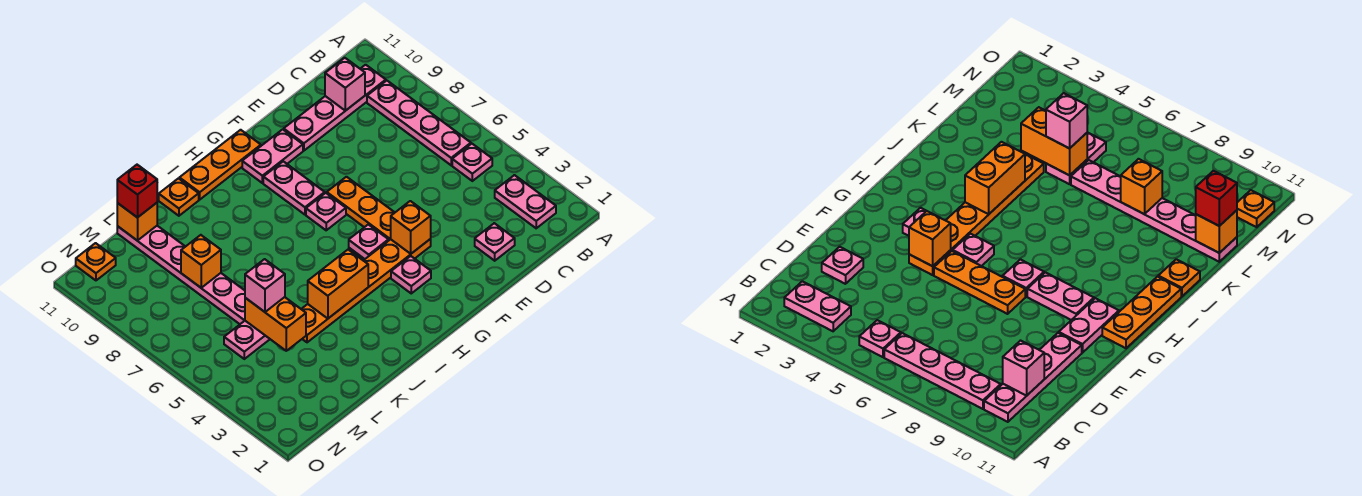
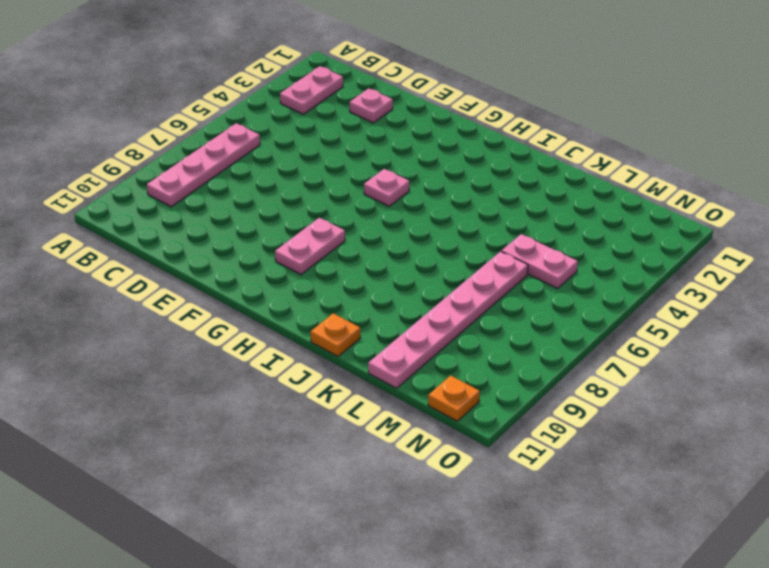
none -> pink plate B5 level 1
none -> pink plate B10:E10 level 1
none -> orange plate F4:K4 level 1

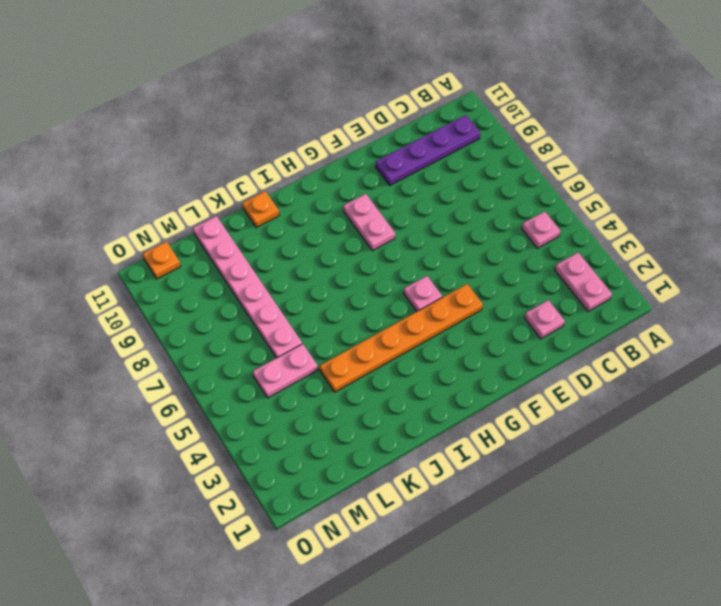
purple plate B10:E10 level 1 -> pink plate B10:E10 level 1
none -> pink plate B6:B9 level 1
none -> orange plate F5:F7 level 1
none -> pink plate F10:G10 level 1

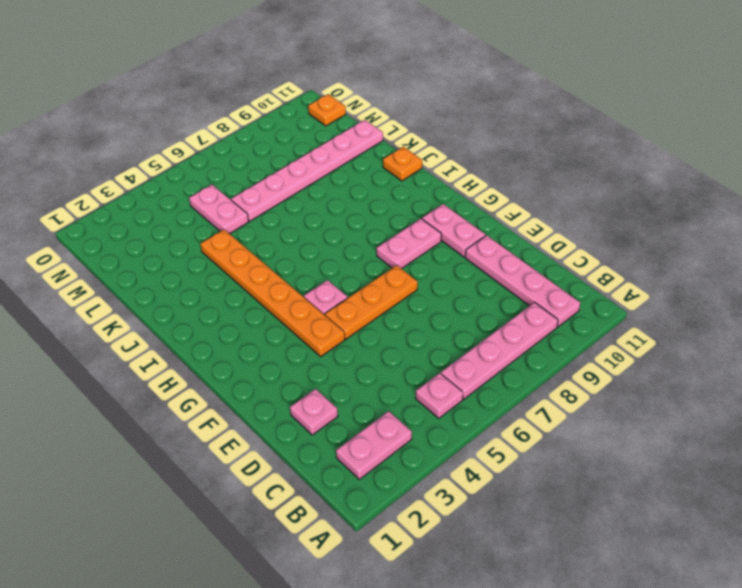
none -> pink plate G3 level 1
none -> pink plate G7 level 1
none -> orange plate G11:I11 level 1

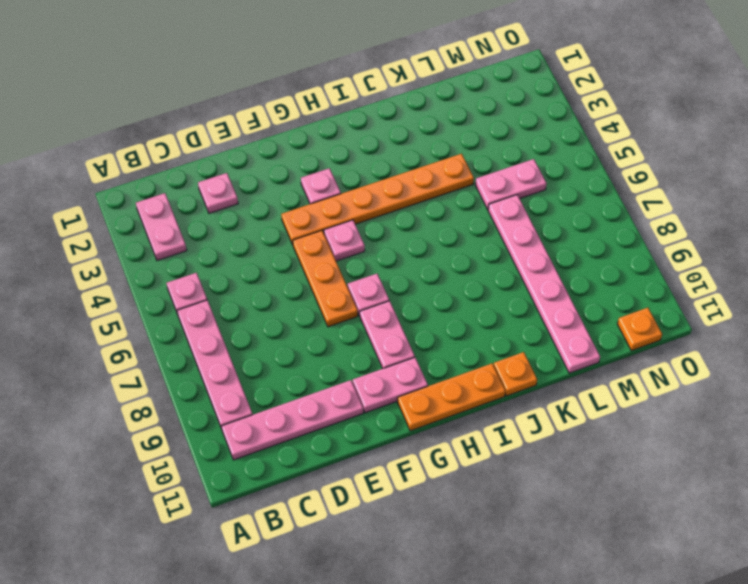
none -> pink brick C10 level 2
none -> orange brick F4 level 2
none -> orange brick I4:J4 level 2

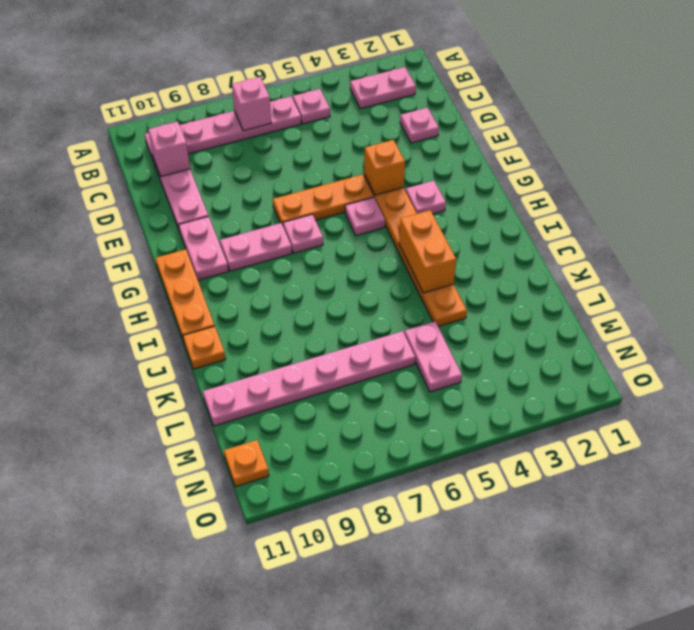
pink brick B7 level 2 -> pink brick L5 level 3
none -> orange brick L4:L5 level 2
none -> orange brick L8 level 2
none -> orange brick L11 level 2

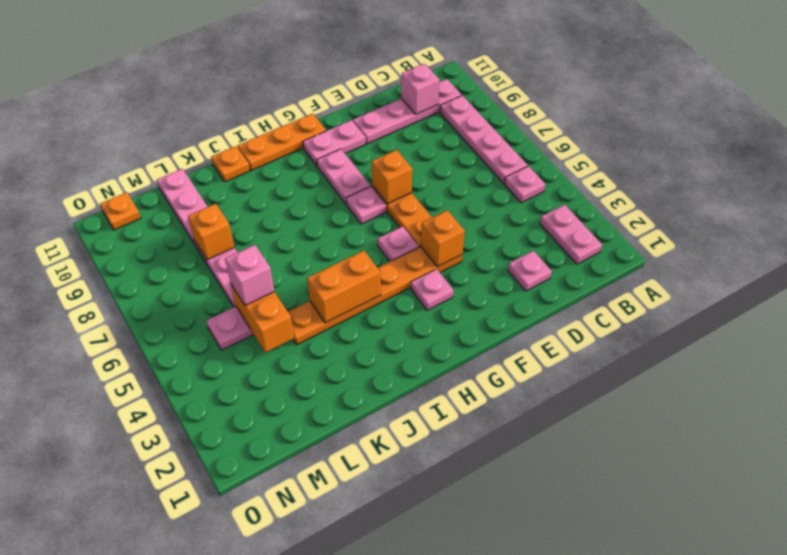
orange brick F7 level 2 -> orange brick L11 level 2
none -> red brick L11 level 3

